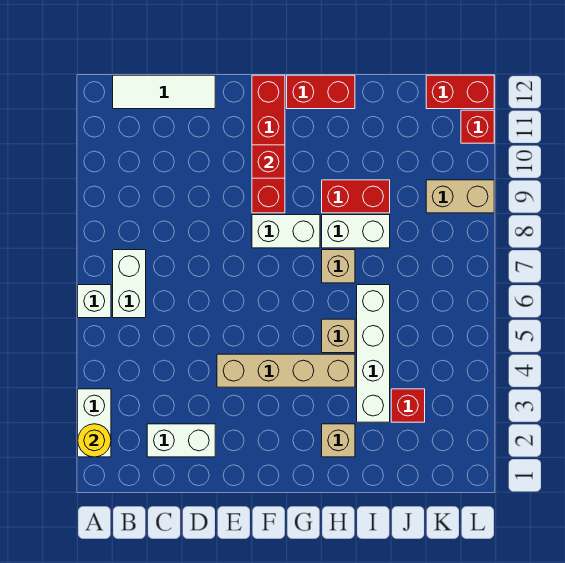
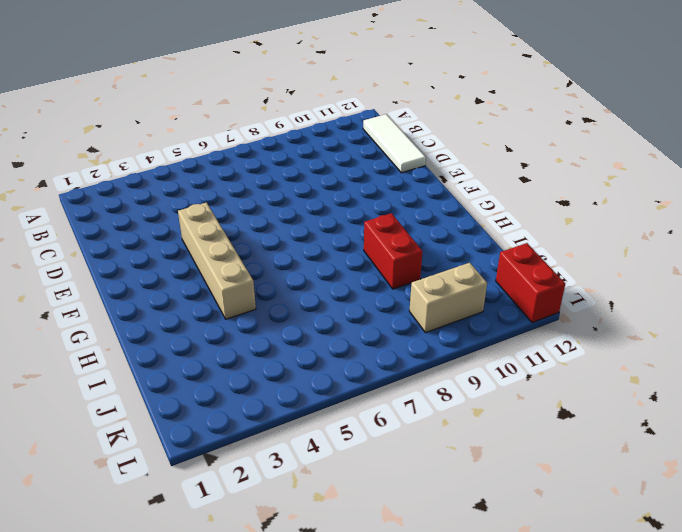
tan brick K9:K10 level 1 -> tan brick K9:L9 level 1
none -> white brick A2:A3 level 1
none -> white brick A6 level 1
none -> white brick B6:B7 level 1

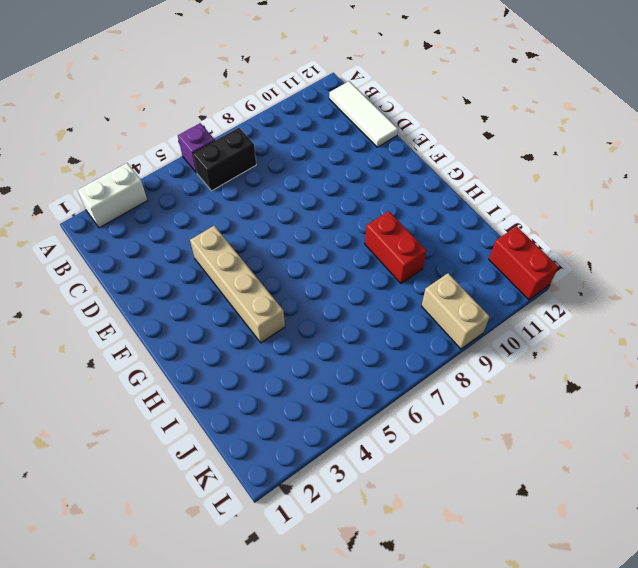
purple brick A6 level 1 -> white brick A6 level 1
black brick B6:B7 level 1 -> white brick B6:B7 level 1
none -> white brick C2:D2 level 1
none -> white brick F8:G8 level 1
none -> red brick F9:F12 level 1

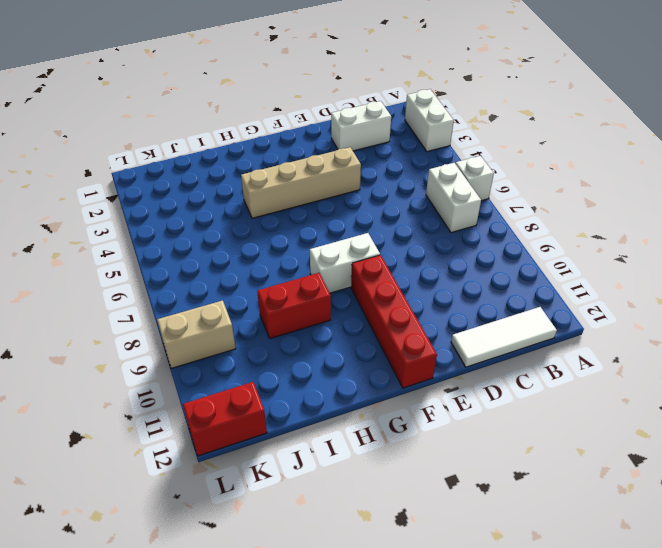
none -> red brick G12:H12 level 1
none -> tan brick H2 level 1
none -> tan brick H5 level 1

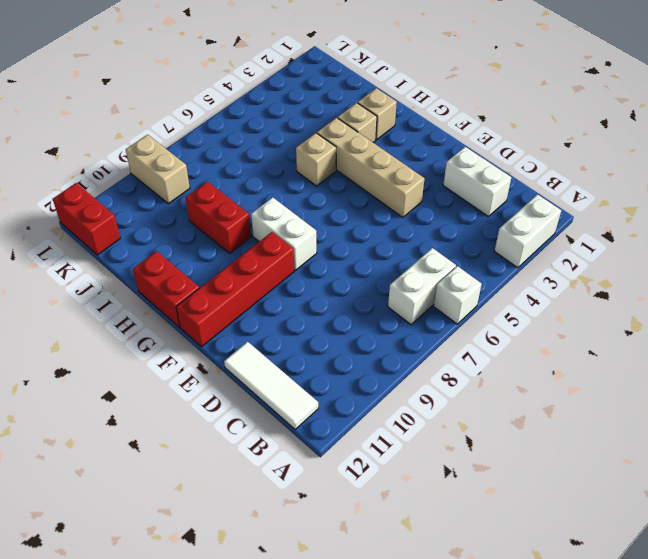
tan brick H3 level 1 -> tan brick H7 level 1
none -> white brick H8:I8 level 1
none -> white brick I3:I6 level 1
none -> red brick J3 level 1

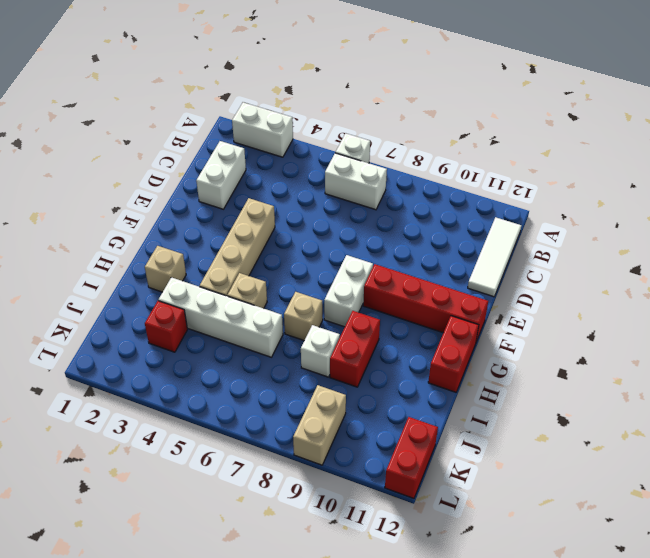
white brick I8 level 1 -> white brick H8:I8 level 1
none -> red brick L11 level 1
none -> yellow round brick A2 level 2
none -> red brick F10 level 2

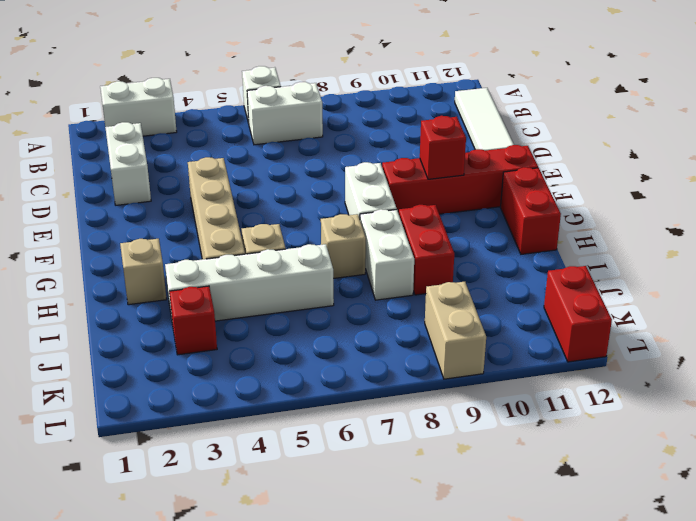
none -> red brick L11 level 1
none -> yellow round brick A2 level 2

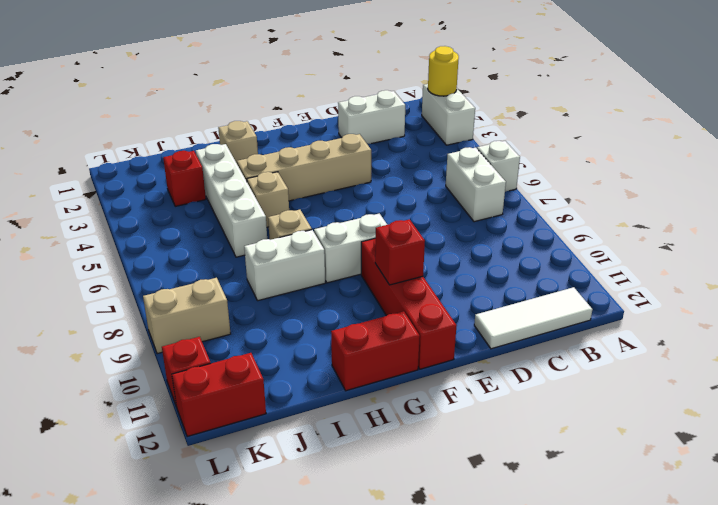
none -> red brick H9:I9 level 1

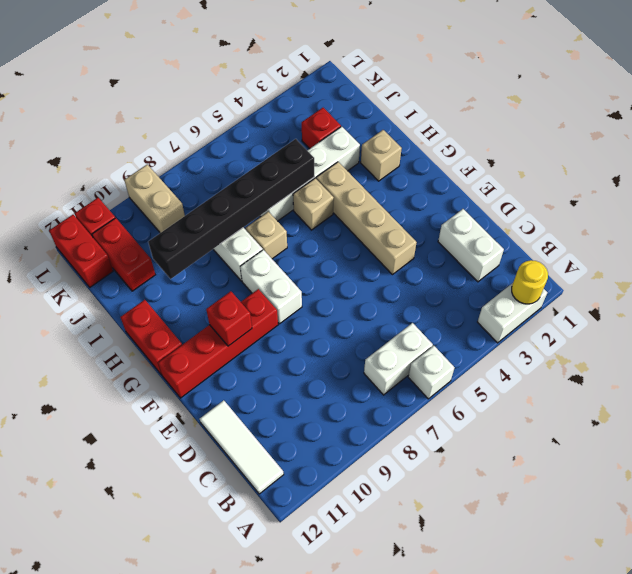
black brick I5:I10 level 2 -> none
red brick J11:K11 level 1 -> red brick H9:I9 level 1

